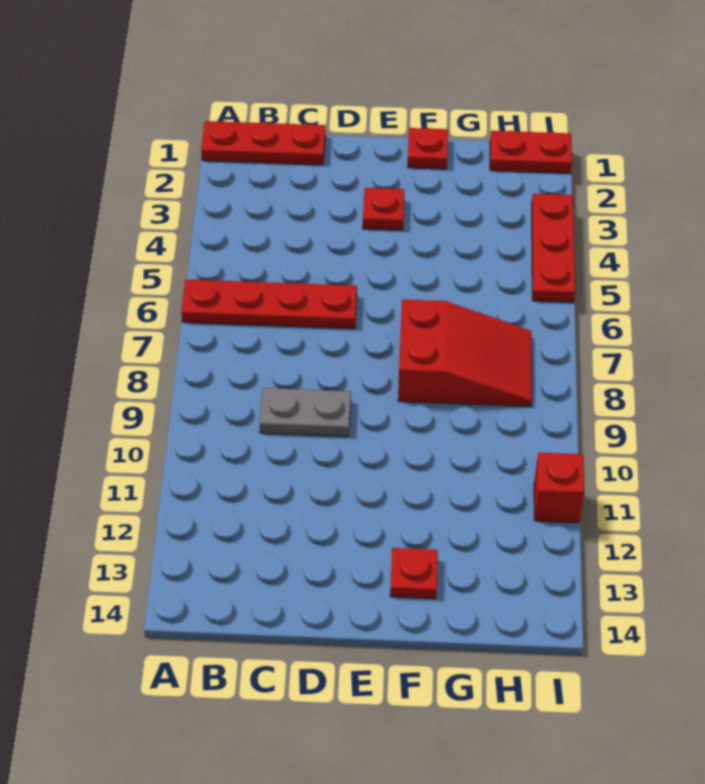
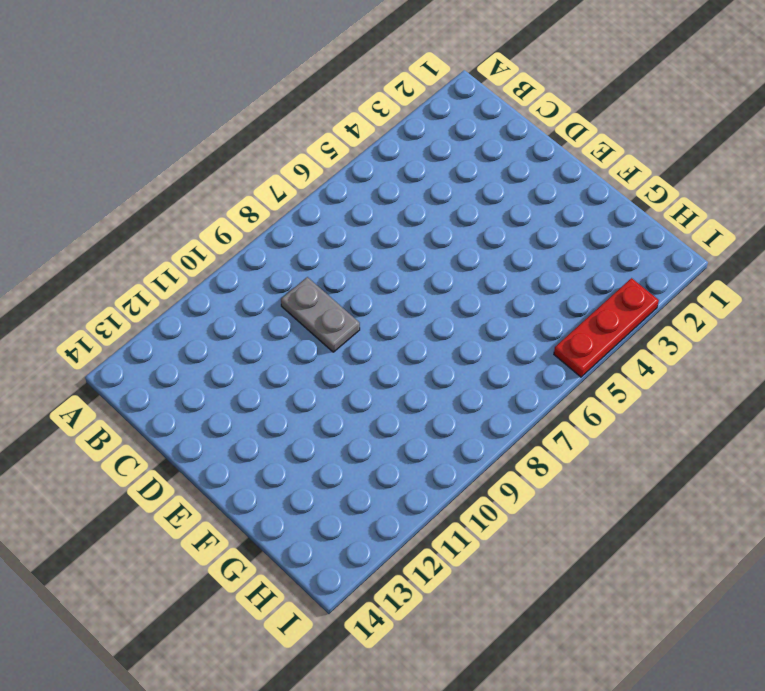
none -> red plate A1:C1 level 1
none -> red plate A6:D6 level 1

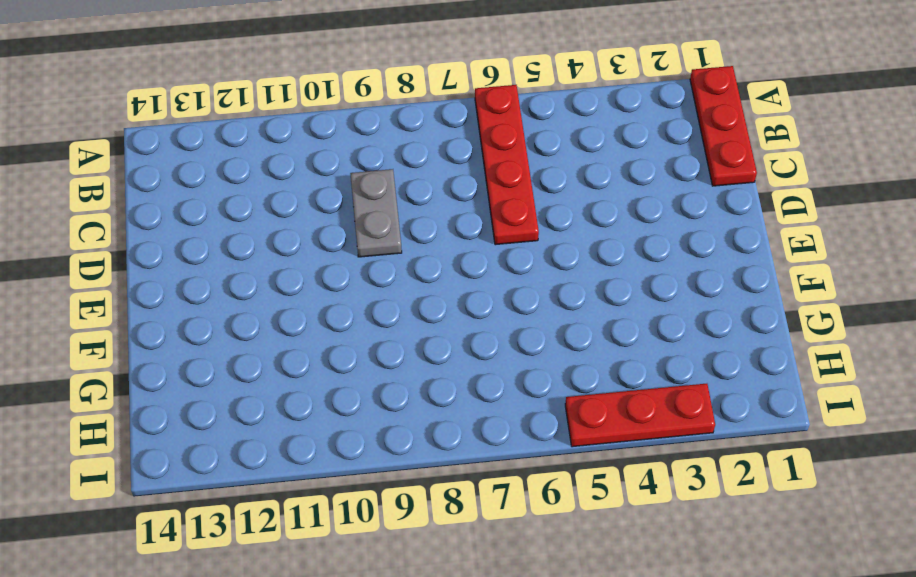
none -> red plate E3 level 1
none -> red plate F1 level 1

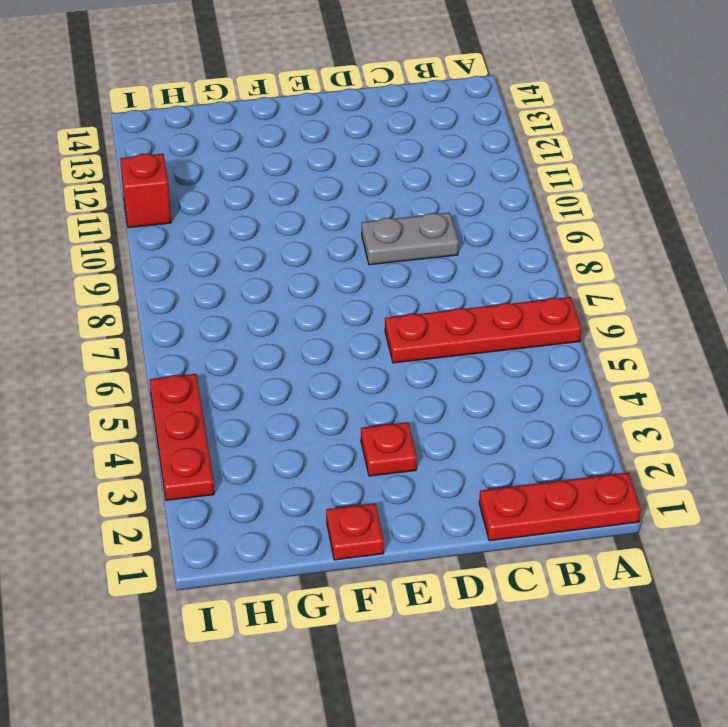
none -> red slope F7:H8 level 1 top F
none -> red plate F13 level 1

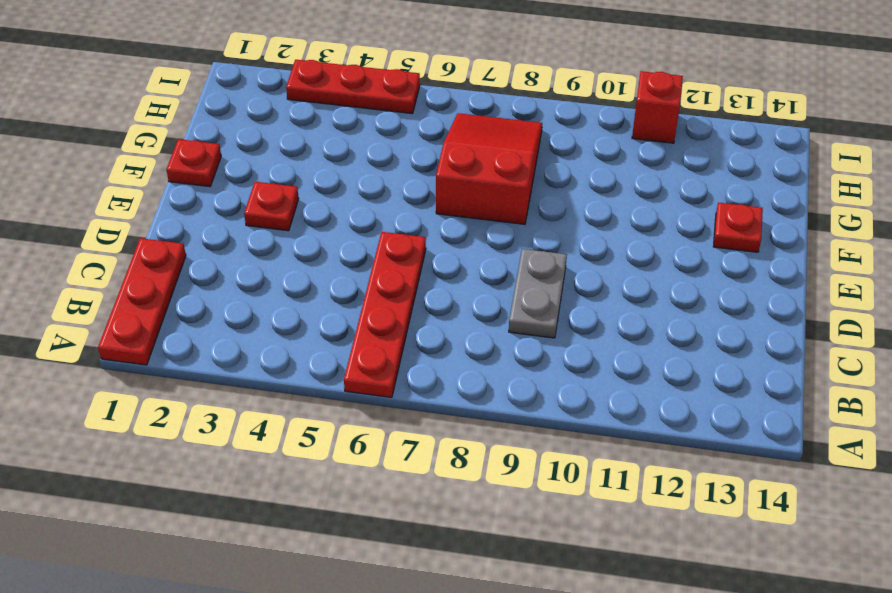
none -> red plate H1:I1 level 1

